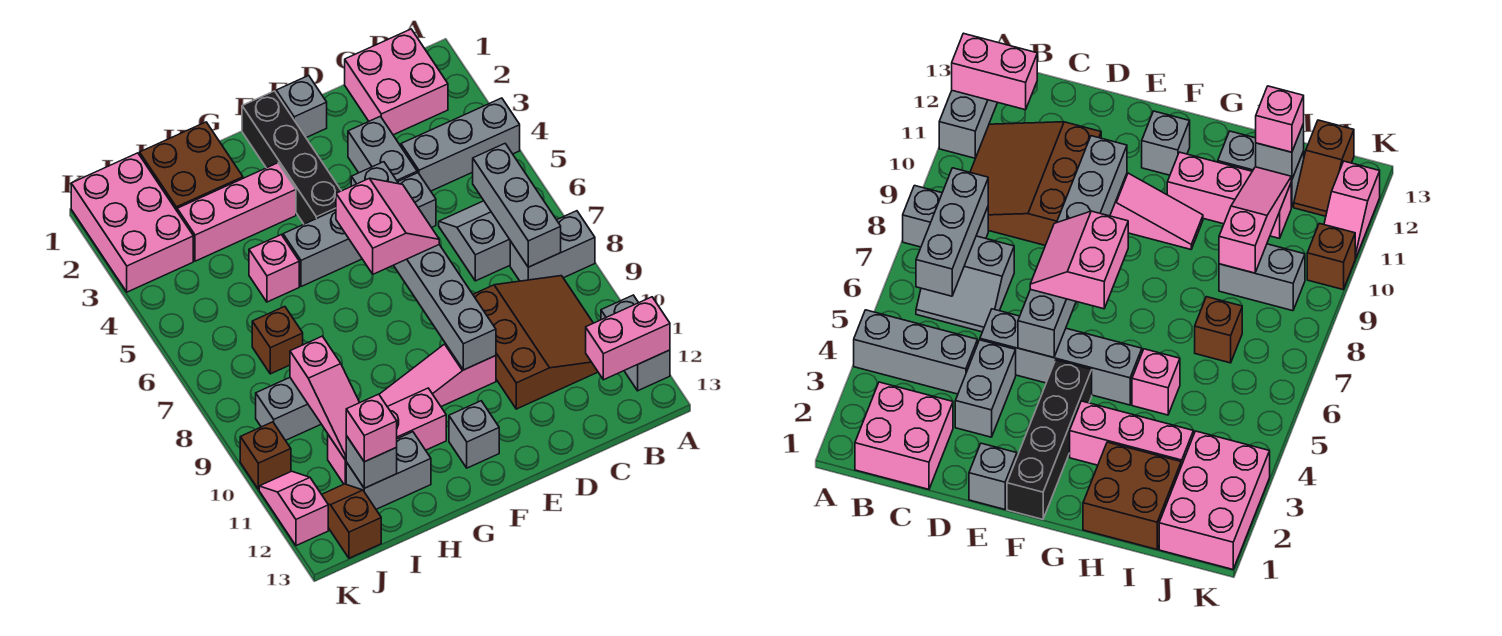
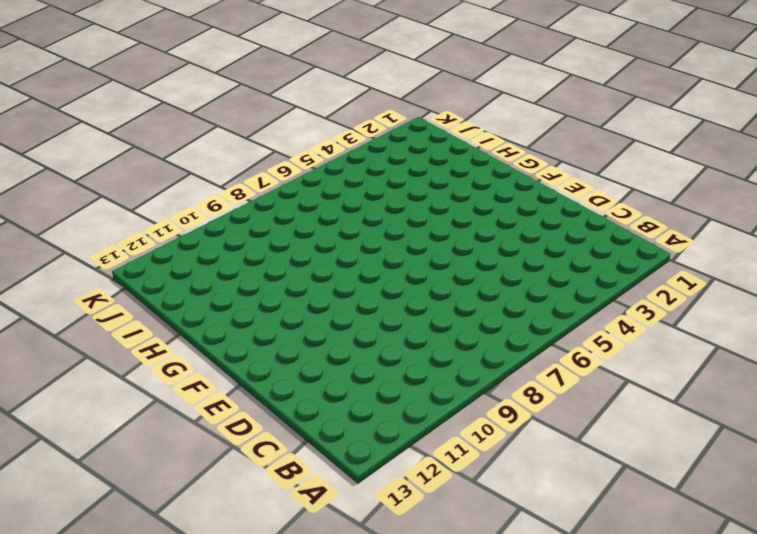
none -> grey brick A4:C4 level 1
none -> grey brick A8:B8 level 1
none -> grey brick A11:A12 level 1
none -> pink brick B1:C2 level 1

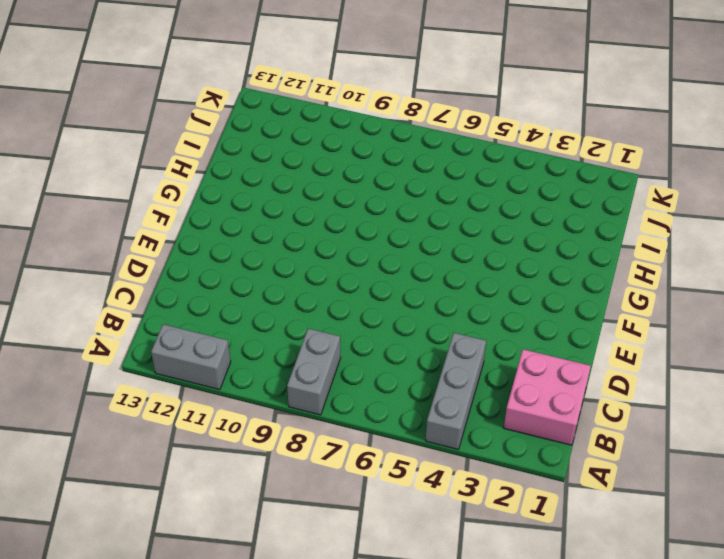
none -> grey slope B6:C7 level 1 top 7
none -> brown slope B9:D11 level 1 top D
none -> grey brick D3:D4 level 1
none -> grey brick D5:G5 level 1

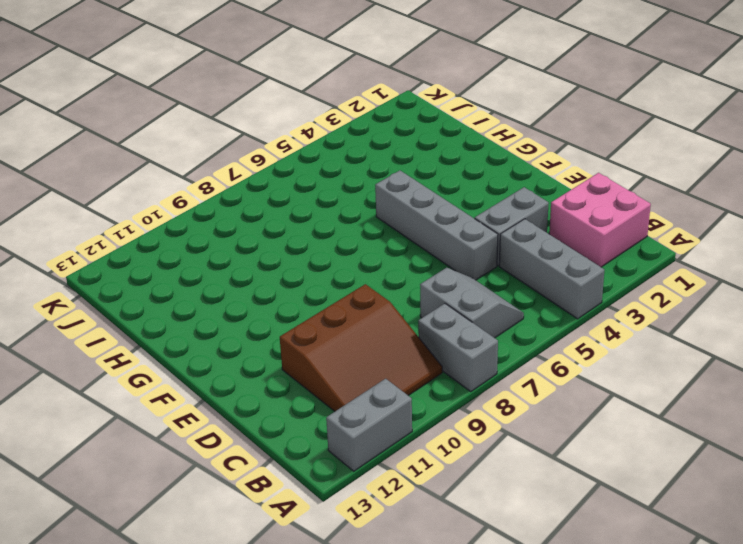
none -> grey brick E1 level 1
none -> pink slope E10:G10 level 1 top E
none -> black brick F1:F4 level 1
none -> grey brick F12 level 1

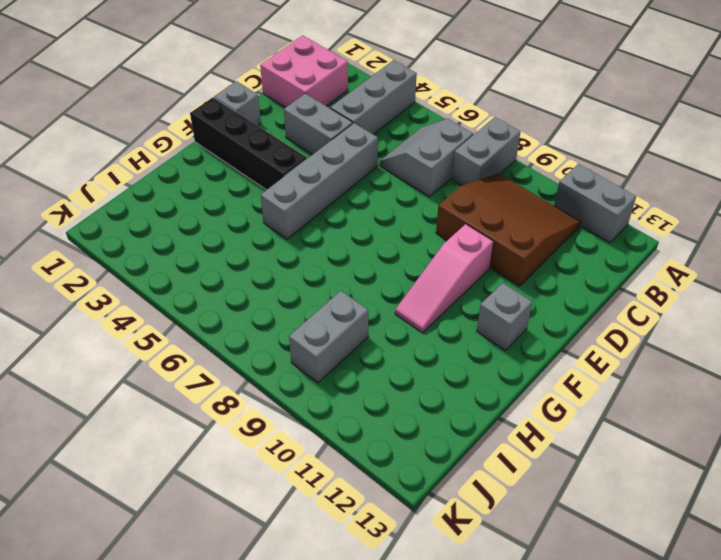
none -> pink brick G3:I3 level 1
none -> pink brick G11:I11 level 1
none -> brown brick H1:I2 level 1
none -> pink brick H5 level 1

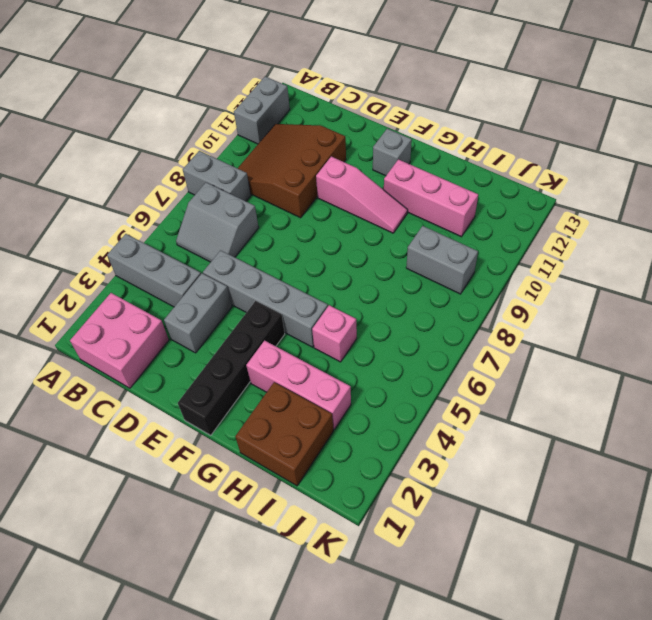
none -> grey brick E1 level 1
none -> grey brick H12:I12 level 1
none -> brown brick I7 level 1
none -> pink brick J1:K3 level 1

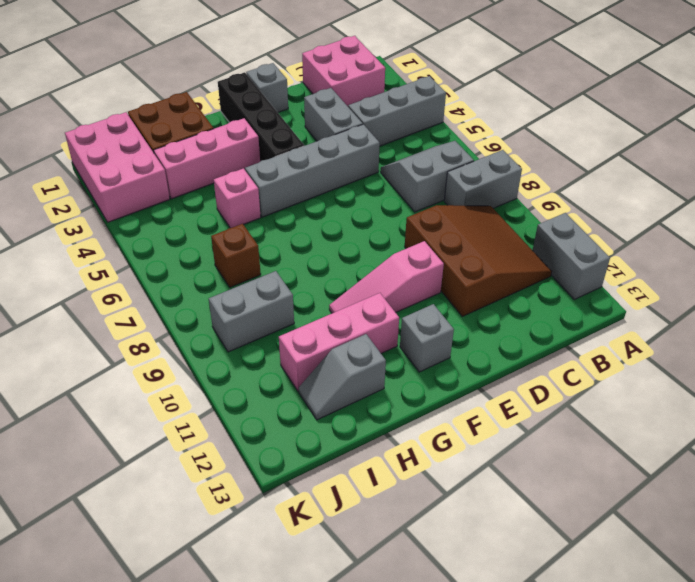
grey slope H12:I12 level 1 top H -> grey brick H12:I12 level 1
none -> brown slope J12:J13 level 1 top 13
none -> brown brick K10 level 1
none -> pink slope K11:K12 level 1 top 12
none -> pink brick A12:B12 level 2

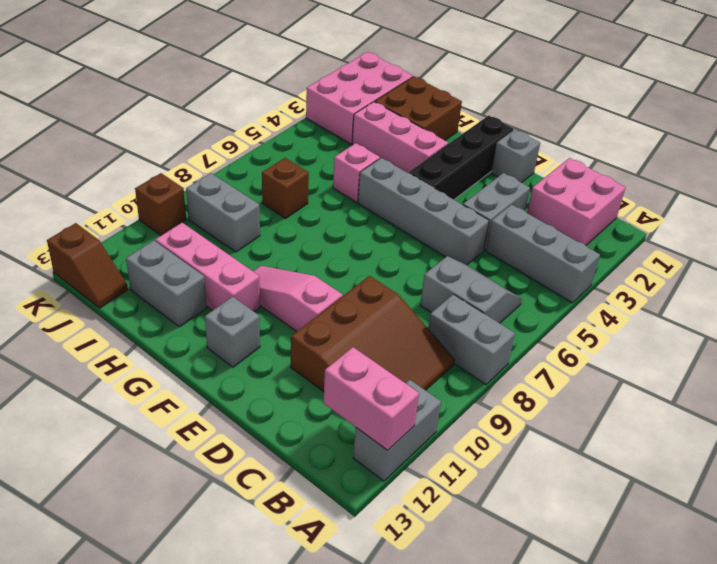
brown slope J13:K13 level 1 top K -> brown slope J12:J13 level 1 top 13
none -> pink slope K11:K12 level 1 top 12
none -> grey brick B6:B8 level 2
none -> grey brick E5:E10 level 2
none -> pink slope I9:I11 level 2 top 9

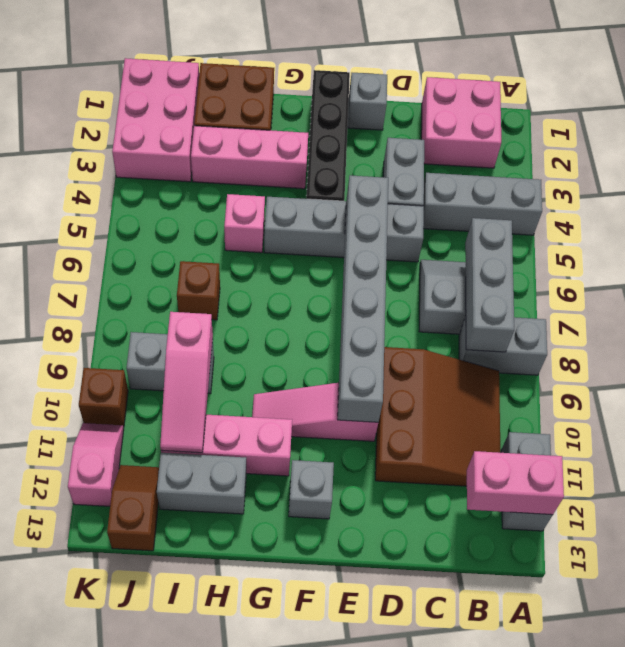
none -> grey brick I12 level 2
none -> pink slope E6:F7 level 3 top F
none -> pink brick I12 level 3

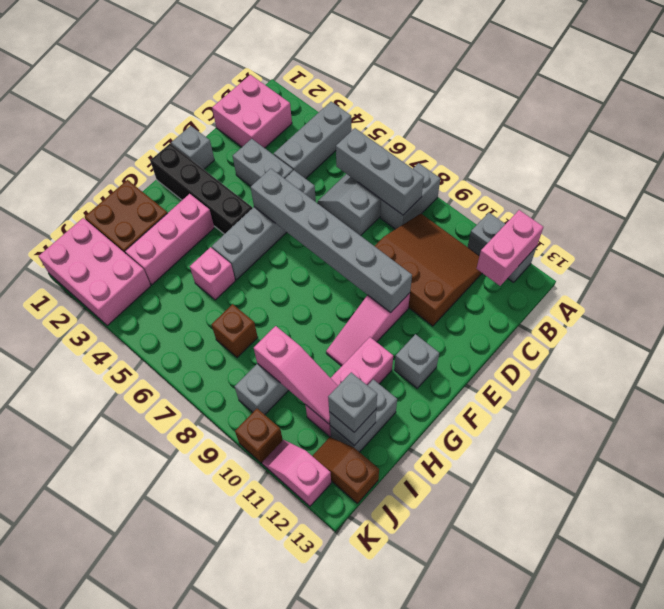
grey brick I12 level 3 -> pink brick I12 level 3
none -> pink slope E6:F7 level 3 top F

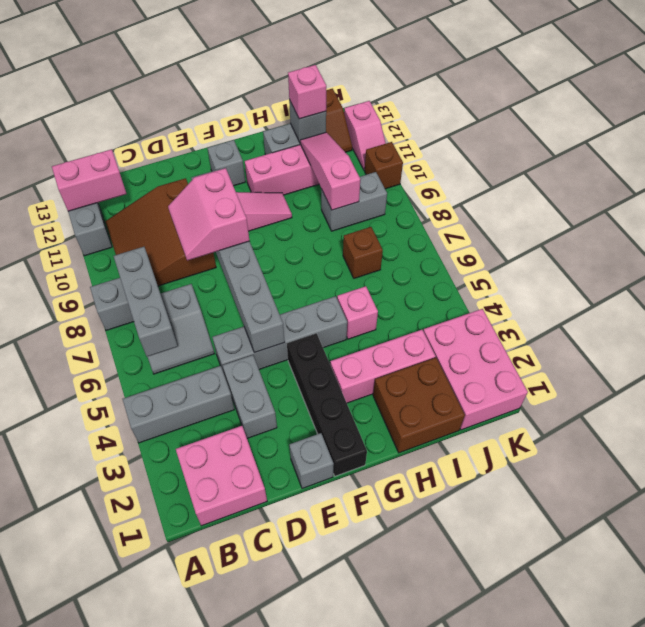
pink slope D8:E9 level 3 top E -> pink slope E6:F7 level 3 top F

